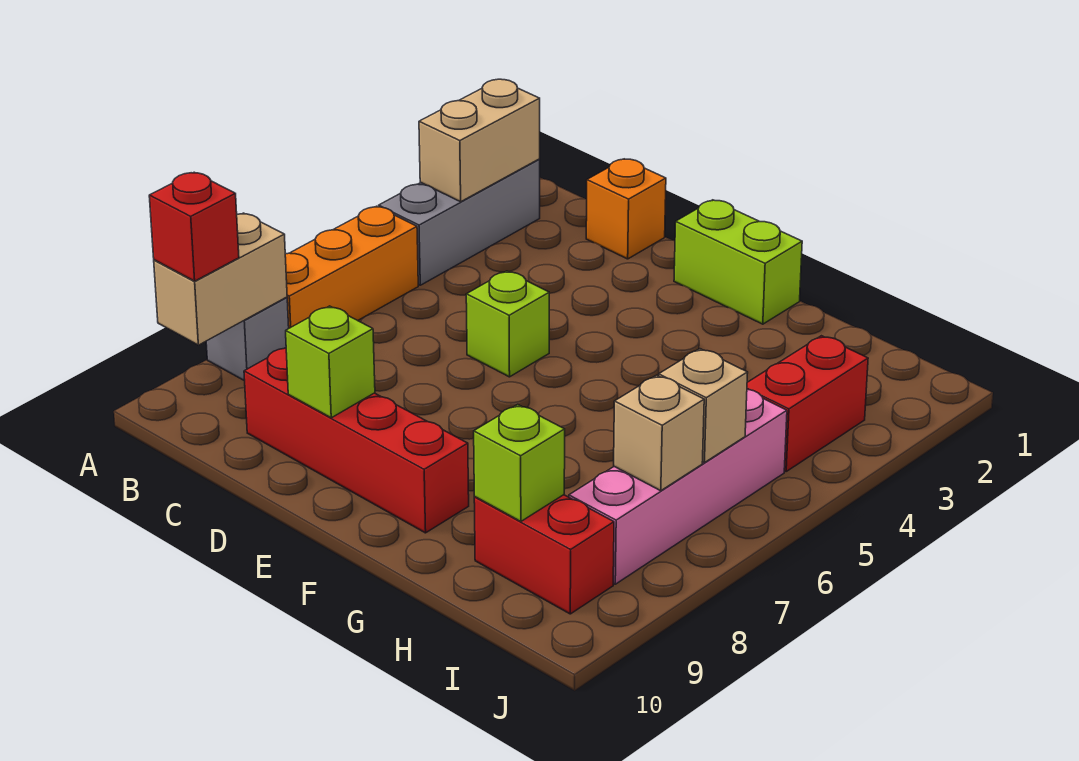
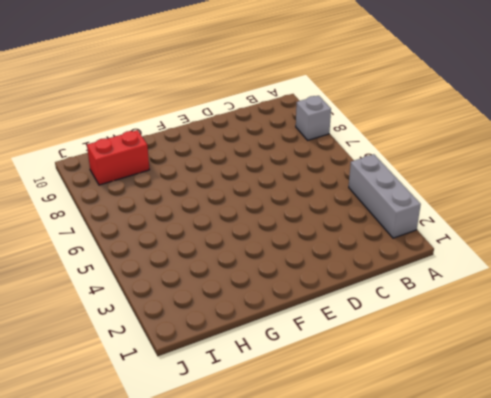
none -> orange brick A5:A7 level 1
none -> orange brick C1 level 1
none -> red brick C9:F9 level 1

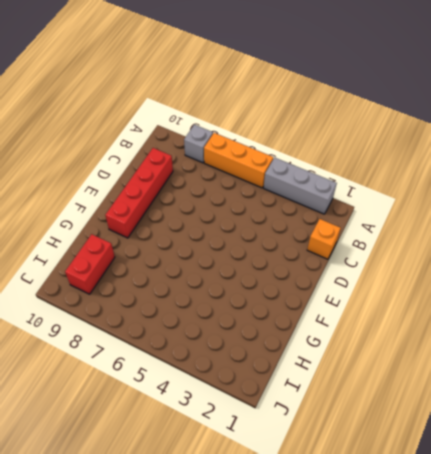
none -> lime brick D5 level 1
none -> lime brick E1:F1 level 1
none -> red brick I3:I4 level 1

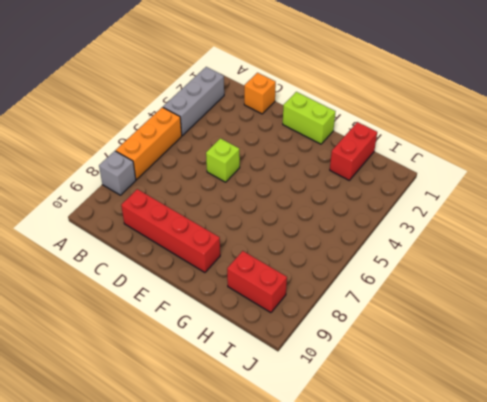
red brick H1:H2 level 1 -> red brick I3:I4 level 1
none -> pink brick I5:I8 level 1
none -> tan brick A2:A3 level 2
none -> tan brick A8:A9 level 2

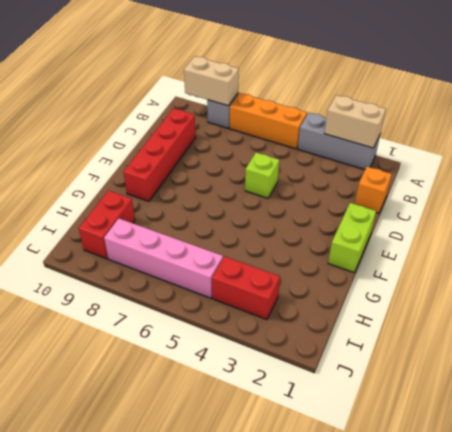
none -> lime brick D9 level 2
none -> lime brick H9 level 2
none -> tan brick I6 level 2

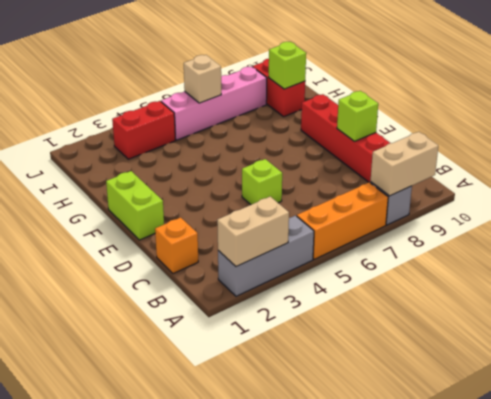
none -> tan brick I7 level 2
none -> red brick A9 level 3

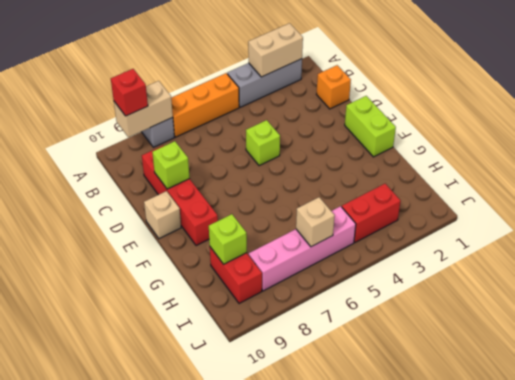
tan brick E10 level 1 -> tan brick I7 level 2

